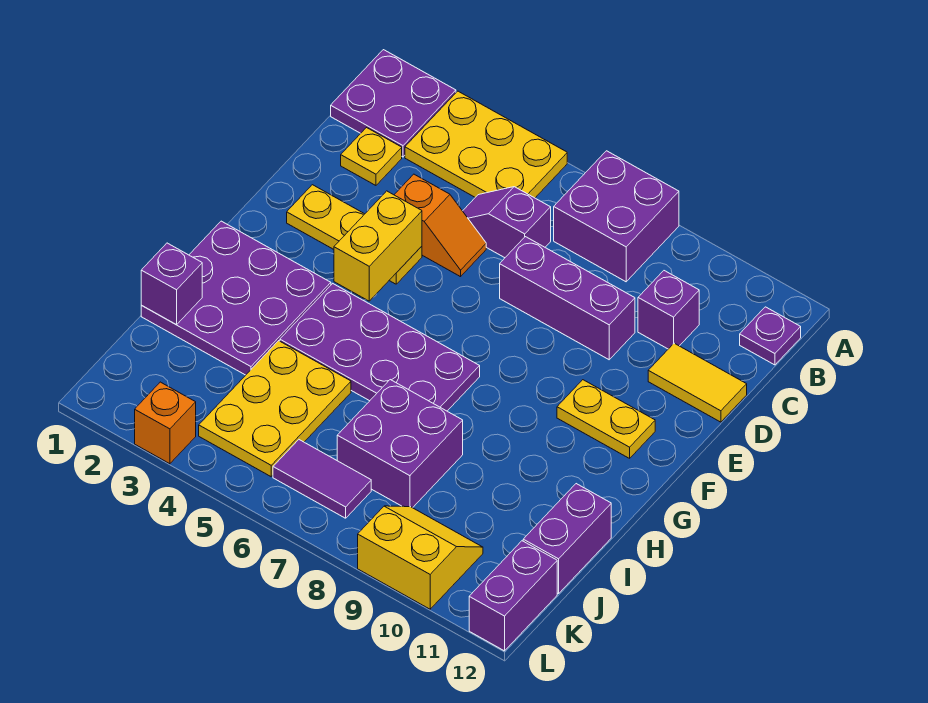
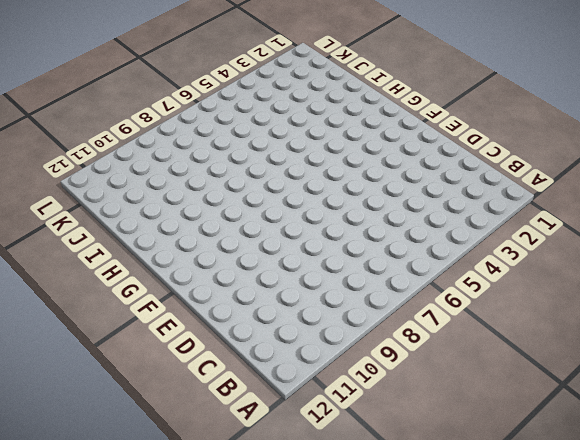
none -> purple plate A1:B2 level 1
none -> yellow plate A3:B5 level 1
none -> purple brick A7:B8 level 1

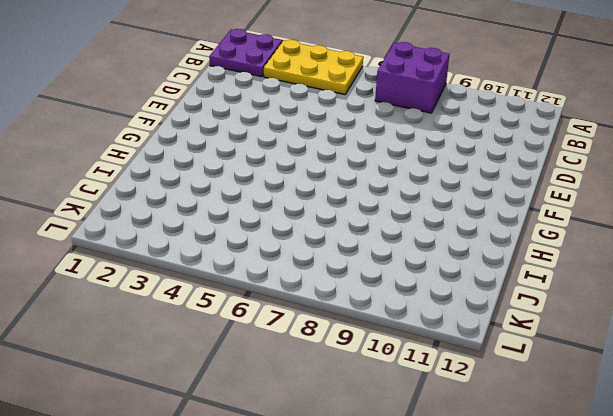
none -> purple plate B12 level 1
none -> yellow plate C2 level 1
none -> purple slope C5:C6 level 1 top 6

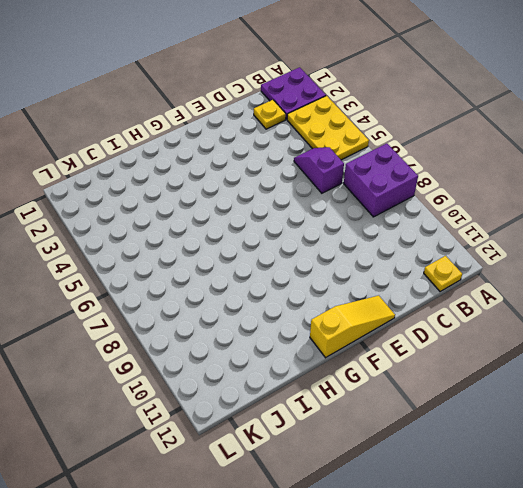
yellow plate B12 level 1 -> purple plate B12 level 1
yellow slope E12:G12 level 1 top G -> none
none -> purple brick C10 level 1
none -> orange slope D4:D5 level 1 top 4
none -> purple brick D7:D9 level 1

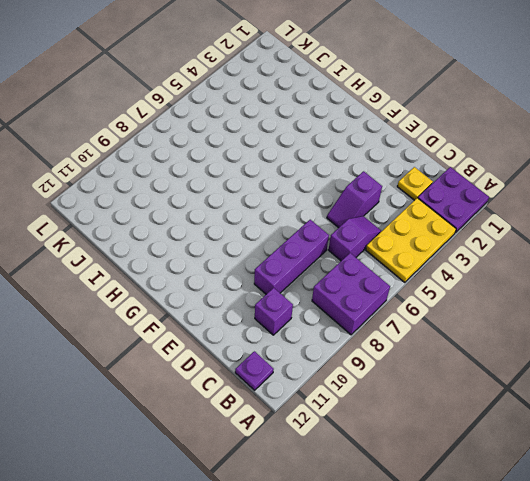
purple slope D4:D5 level 1 top 4 -> orange slope D4:D5 level 1 top 4
none -> yellow tile D11:D12 level 1
none -> yellow plate E2:E4 level 1
none -> yellow plate F10:F11 level 1

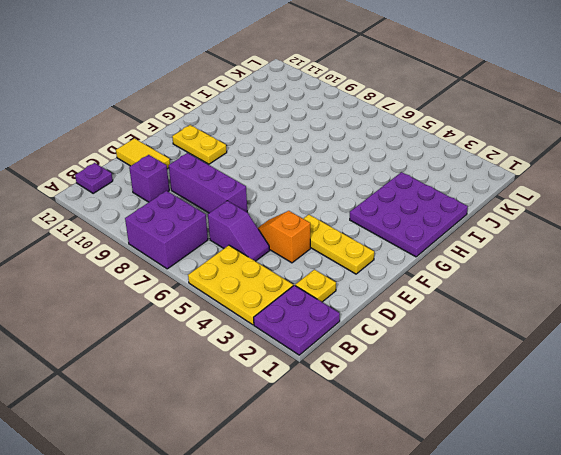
none -> purple plate G4:H7 level 1
none -> yellow plate I4:K5 level 1
none -> purple brick I7:J8 level 1

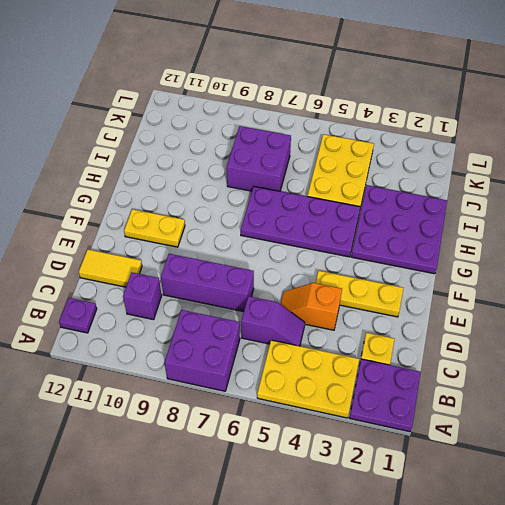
none -> purple brick I12:J12 level 1
none -> purple tile K6:K7 level 1
none -> yellow slope K9:L10 level 1 top L

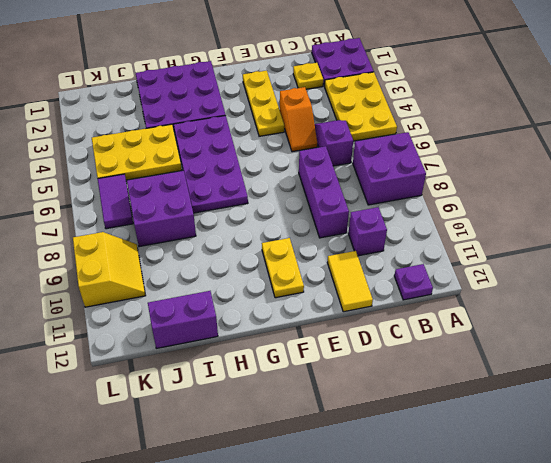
none -> purple brick K12:L12 level 1
none -> orange brick L3 level 1
none -> yellow brick E4:F4 level 2

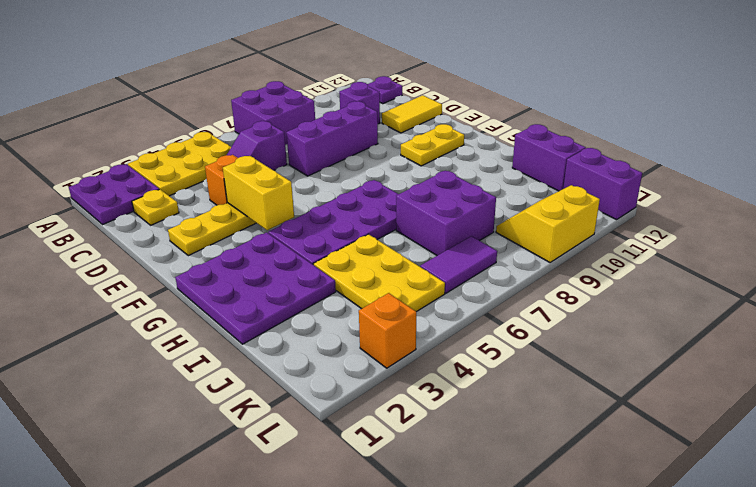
none -> purple brick I1 level 2

